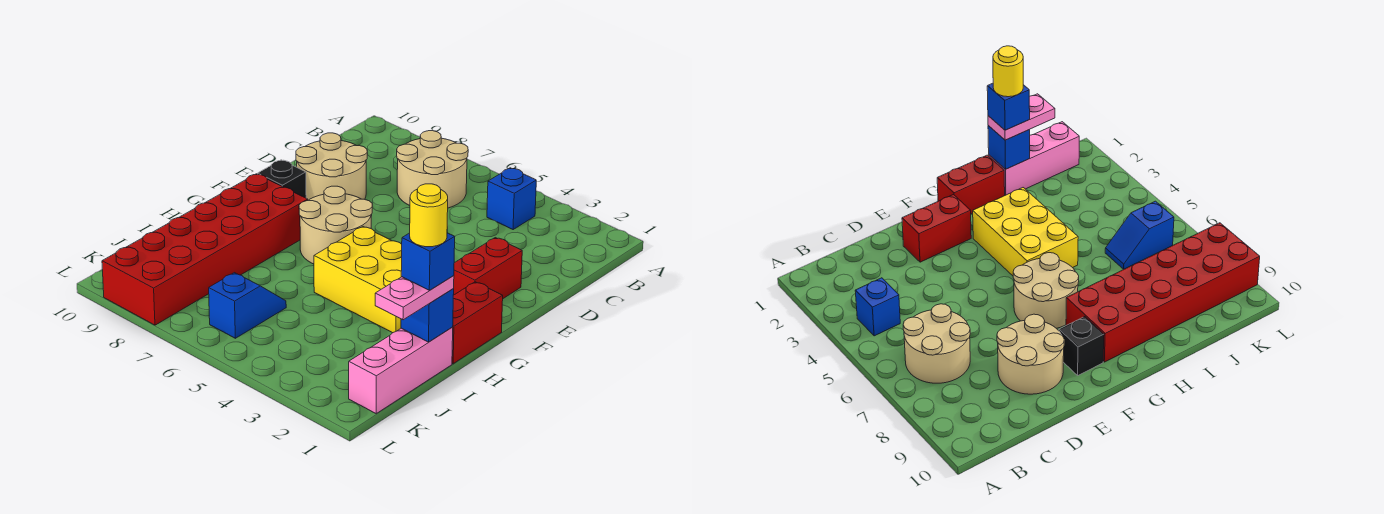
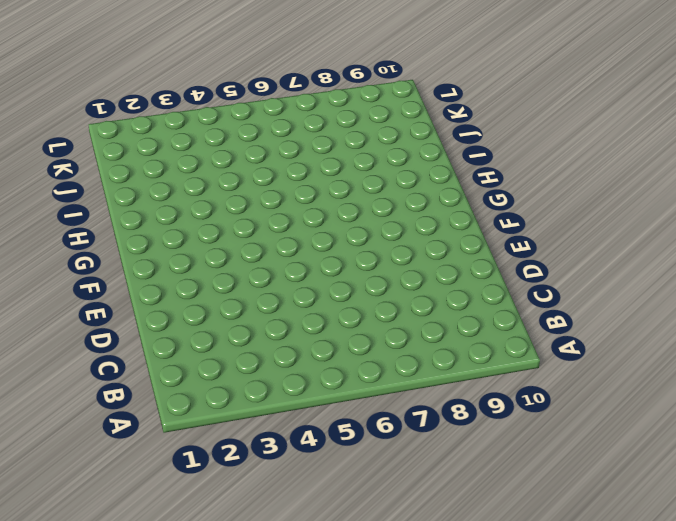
none -> blue brick B4 level 1
none -> tan round brick B6:C7 level 1
none -> tan round brick D8:E9 level 1

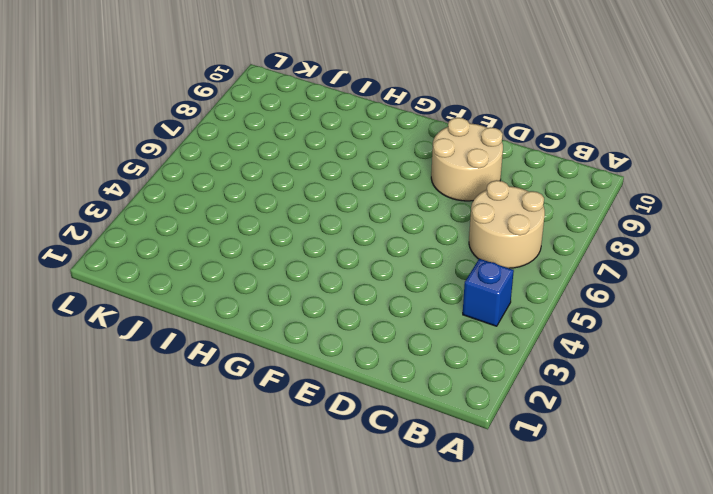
none -> red brick E2:F2 level 1
none -> tan round brick F6:G7 level 1
none -> black brick F9 level 1

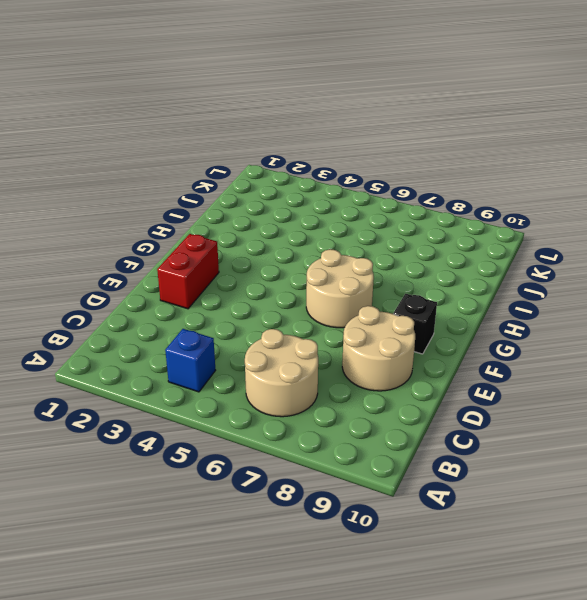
none -> red brick G1:H1 level 1
none -> yellow brick G3:H5 level 1
none -> red brick G8:L9 level 1

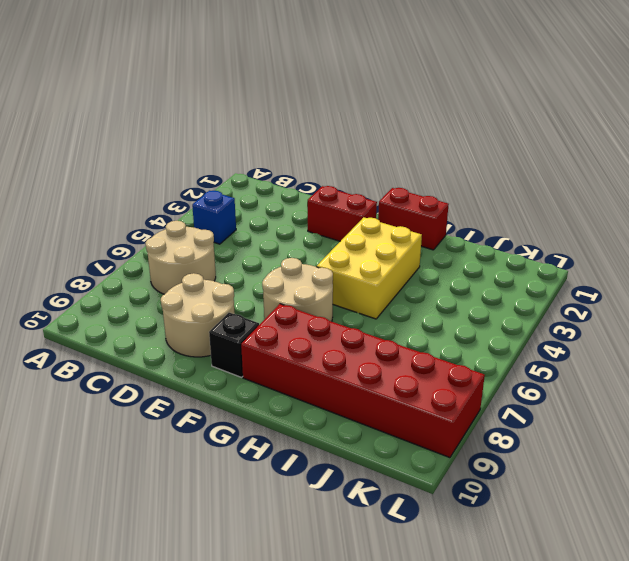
none -> pink brick I1:K1 level 1
none -> blue slope J6:K6 level 1 top K
none -> blue brick I1 level 2

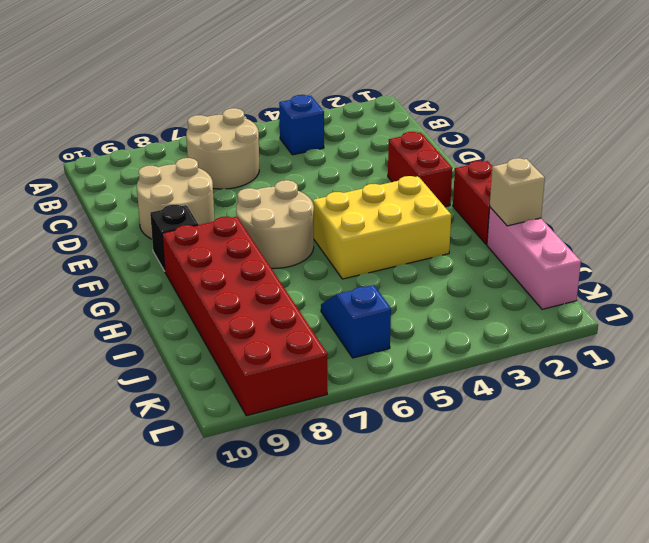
tan brick I1 level 2 -> blue brick I1 level 2
none -> pink plate I1:J1 level 3
none -> blue brick I1 level 4
none -> yellow round brick I1 level 5

